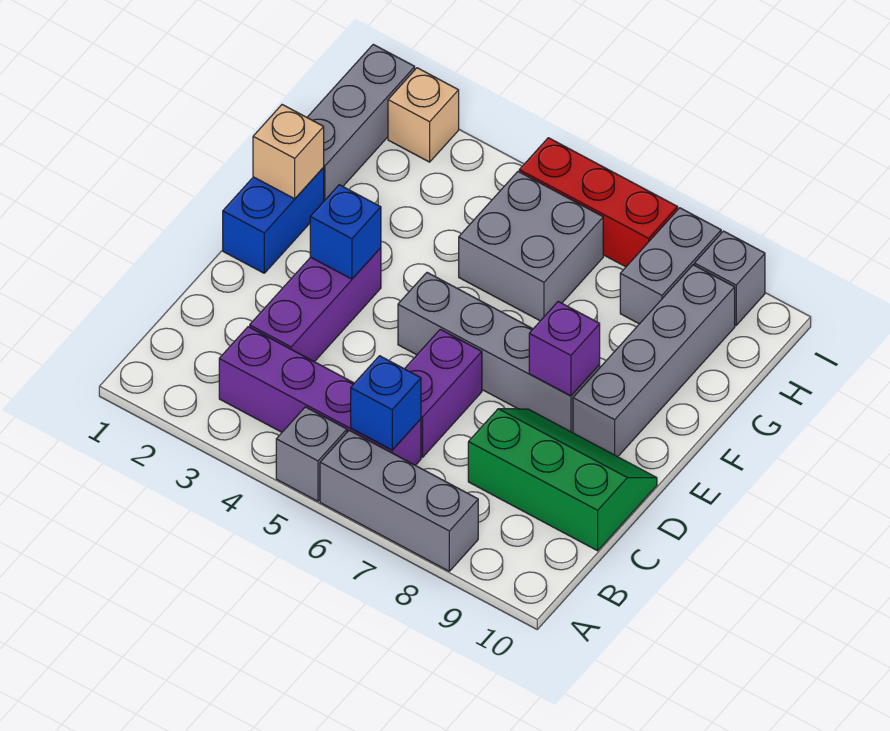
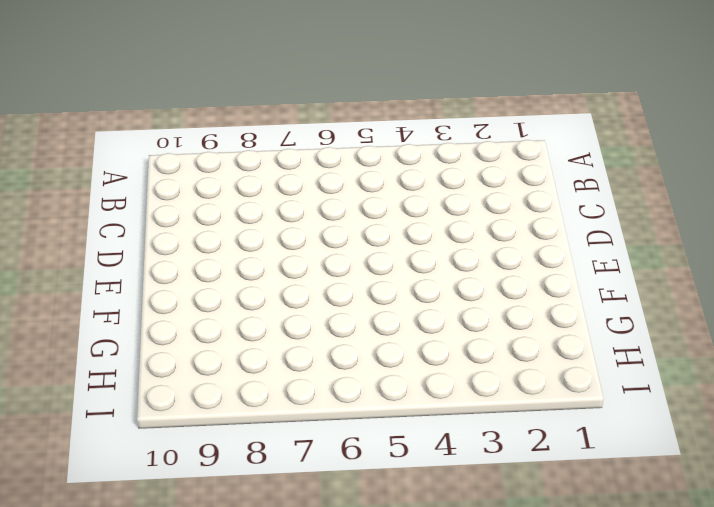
none -> grey brick A5 level 1
none -> grey brick A6:A8 level 1
none -> purple brick B3:B6 level 1

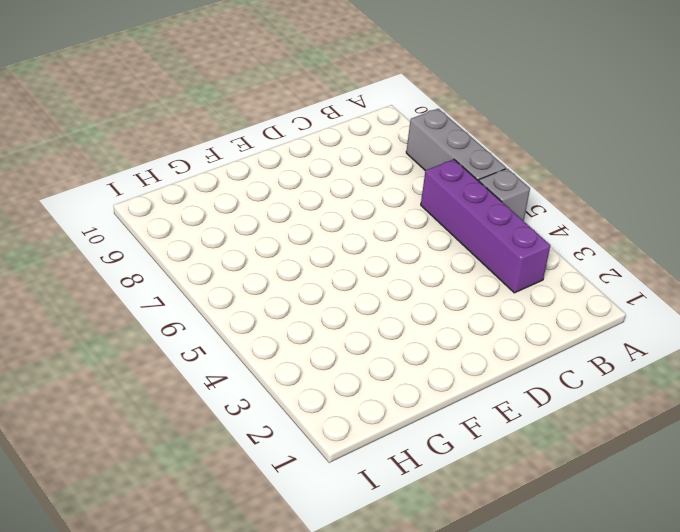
none -> purple brick C3:E3 level 1
none -> purple brick C6:D6 level 1
none -> green slope C8:D10 level 1 top C

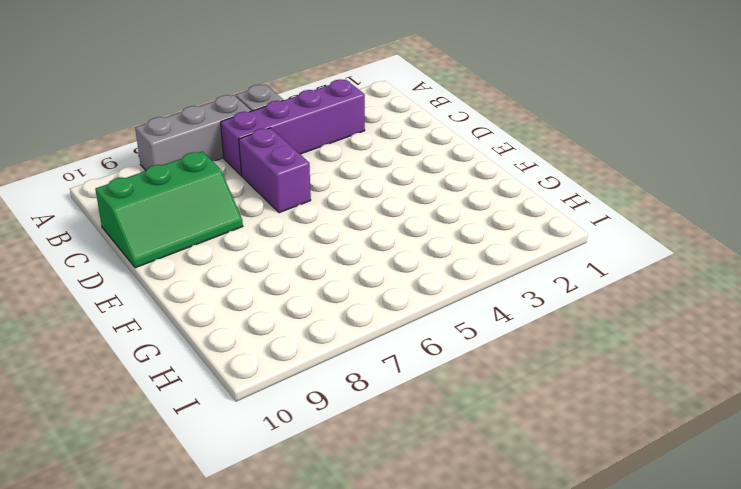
none -> purple brick C3:E3 level 1
none -> blue brick E1:F1 level 1
none -> grey brick E5:E8 level 1

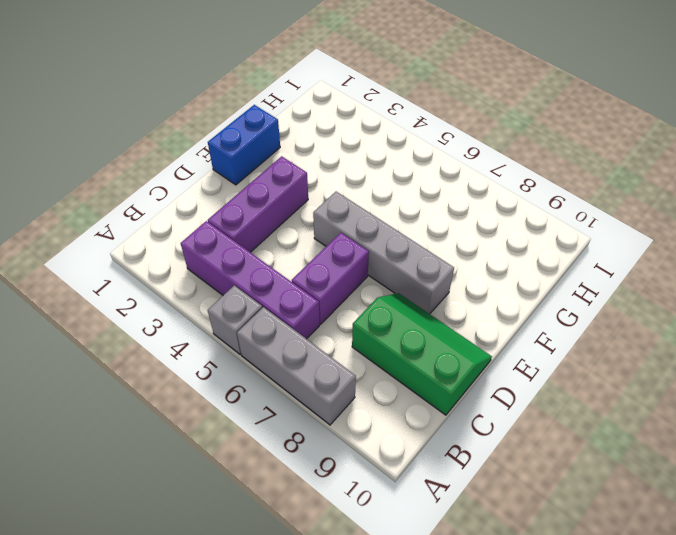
none -> grey brick E9:H9 level 1
none -> grey brick G1:I1 level 1
none -> grey brick G5:H6 level 1

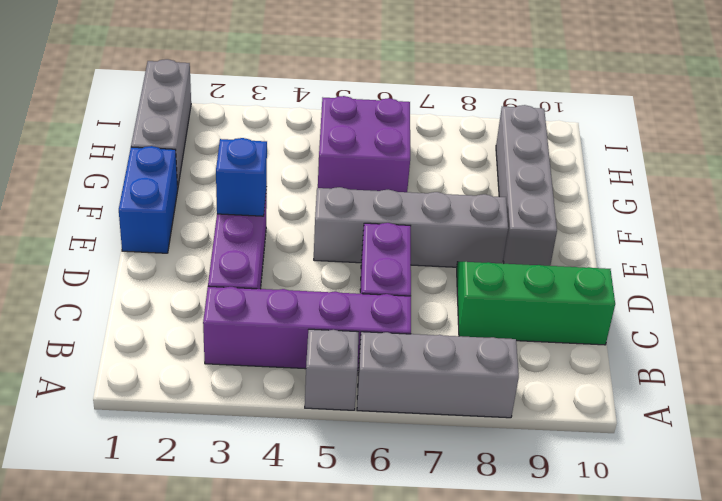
purple brick G5:H6 level 1 -> grey brick G5:H6 level 1
none -> grey brick H8:I8 level 1
none -> tan brick I2 level 1
none -> red brick I5:I7 level 1

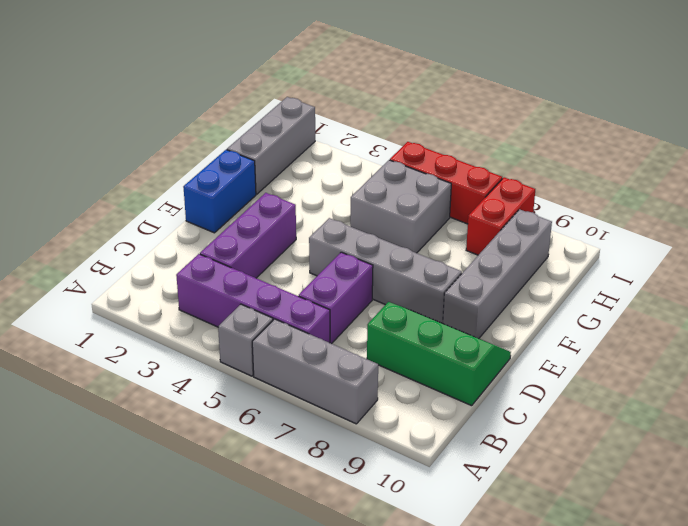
red brick H8:I8 level 1 -> grey brick H8:I8 level 1
none -> tan brick I2 level 1
none -> grey brick I9 level 1
none -> blue brick B6 level 2

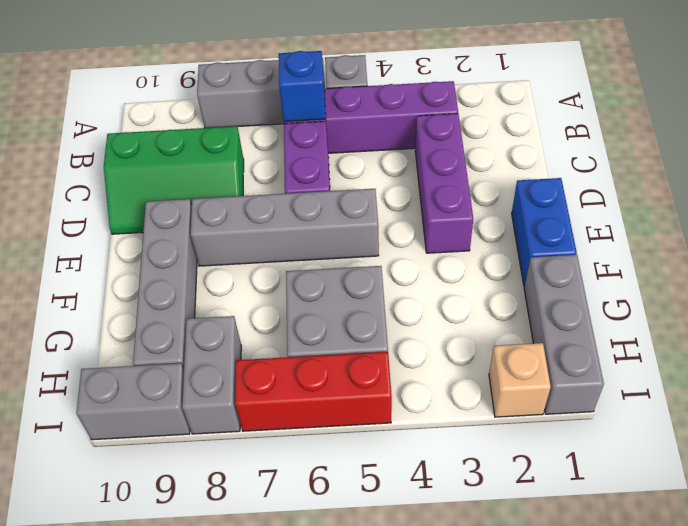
grey brick I9:I10 level 1 -> grey brick I9 level 1
none -> blue brick E3 level 2
none -> purple brick E8 level 2
none -> tan brick F1 level 2

